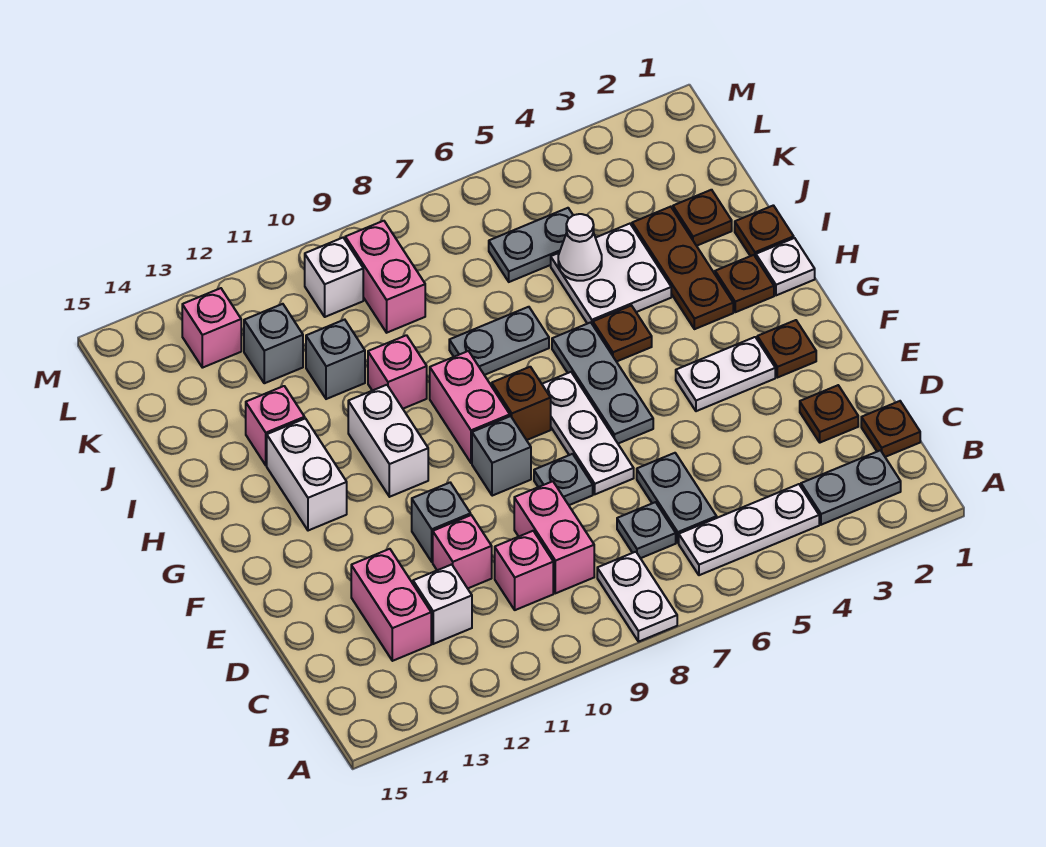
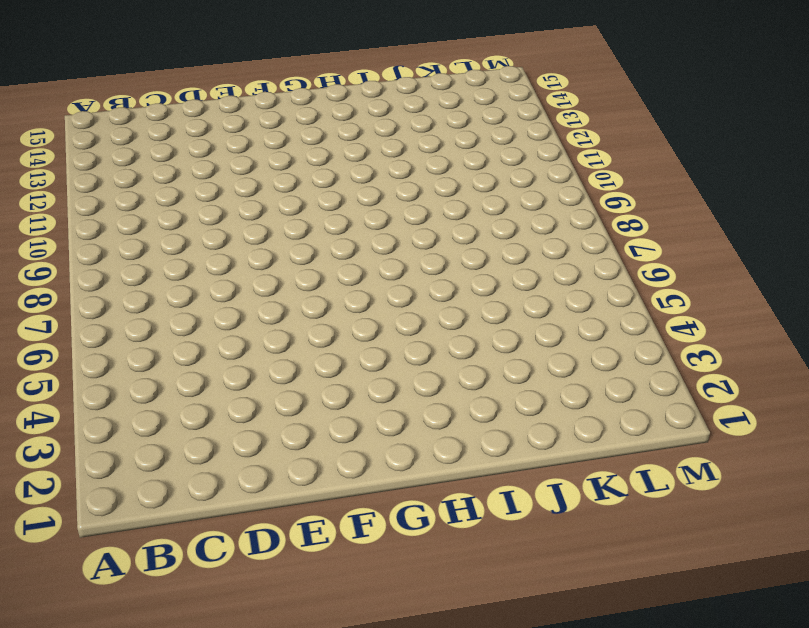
none -> white plate A8:B8 level 1
none -> grey plate B2:B3 level 1
none -> white plate B4:B6 level 1
none -> brown plate C1 level 1

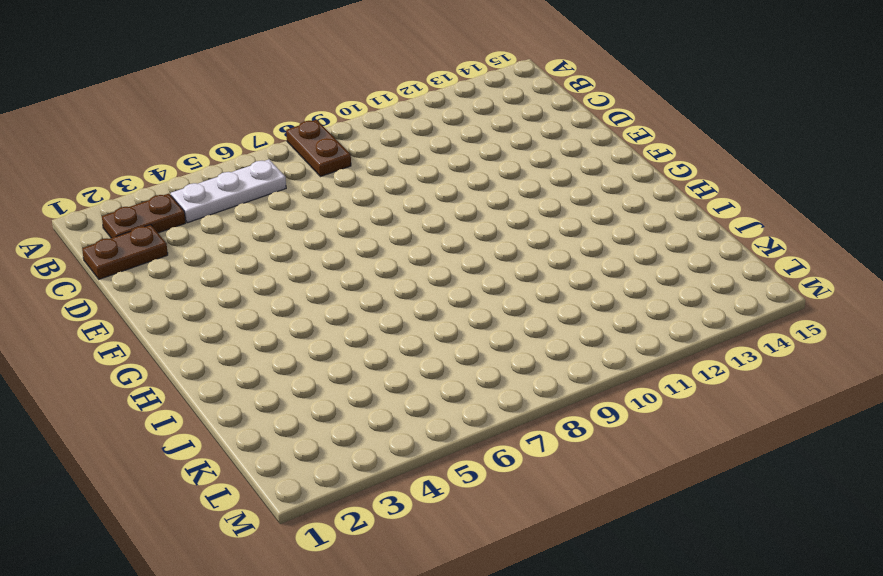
brown plate A8:B8 level 1 -> white plate A8:B8 level 1
brown plate B2:B3 level 1 -> grey plate B2:B3 level 1
brown plate C1:C2 level 1 -> brown plate C1 level 1
none -> grey plate C6:D6 level 1
none -> grey plate C7 level 1
none -> pink brick C9:D9 level 1
none -> pink brick C10 level 1

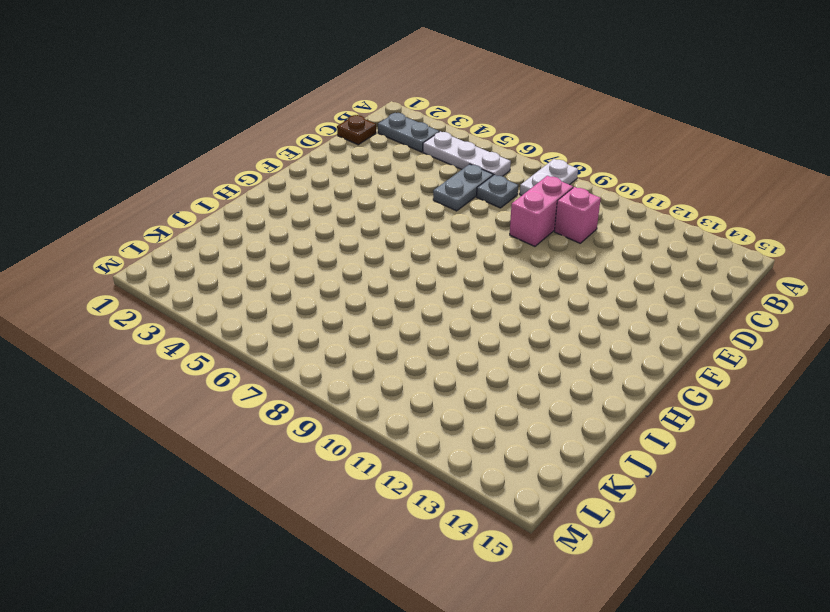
none -> white brick C12 level 1
none -> pink brick C13:D13 level 1
none -> brown plate D2 level 1
none -> pink brick D11 level 1

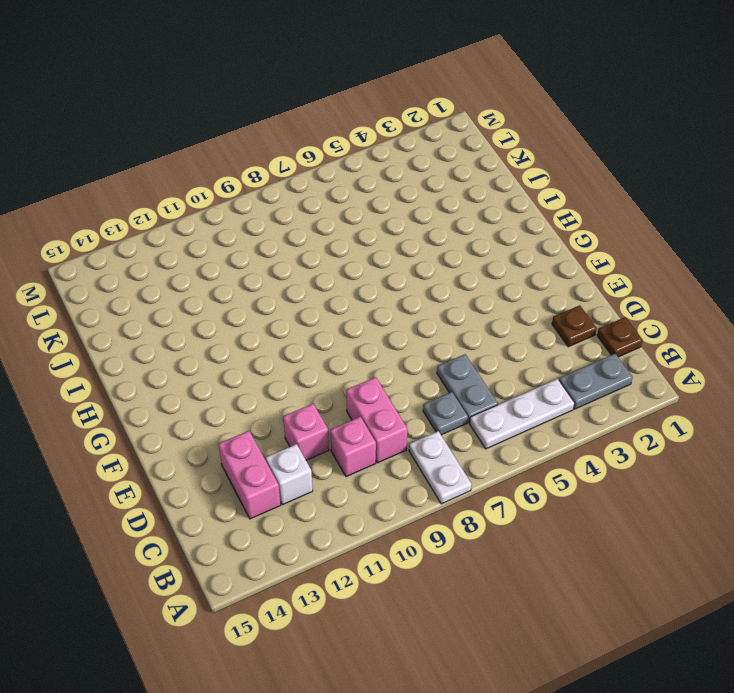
none -> white plate E7:G7 level 1
none -> grey plate E8 level 1
none -> grey brick E11 level 1
none -> brown plate F2 level 1

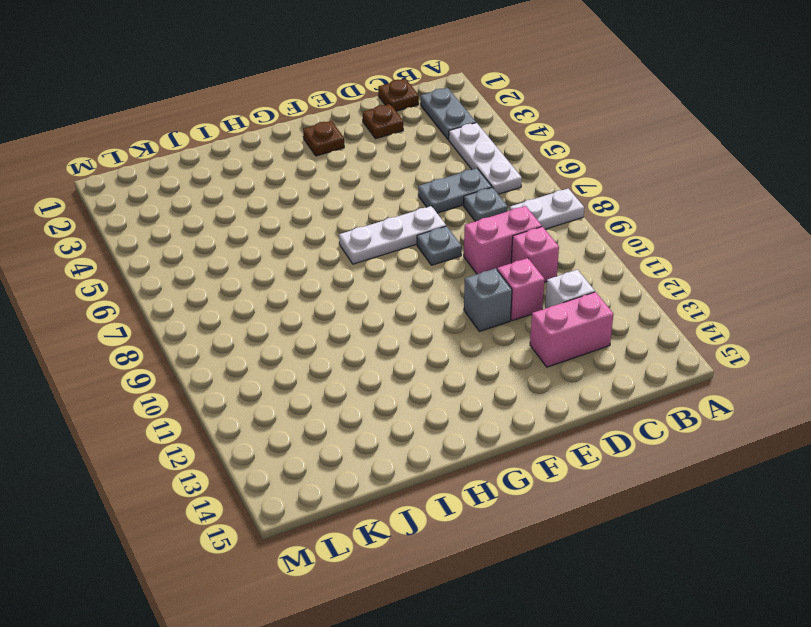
none -> white plate F3:F4 level 1
none -> grey plate F6:H6 level 1
none -> grey brick F9 level 1
none -> brown brick G8 level 1

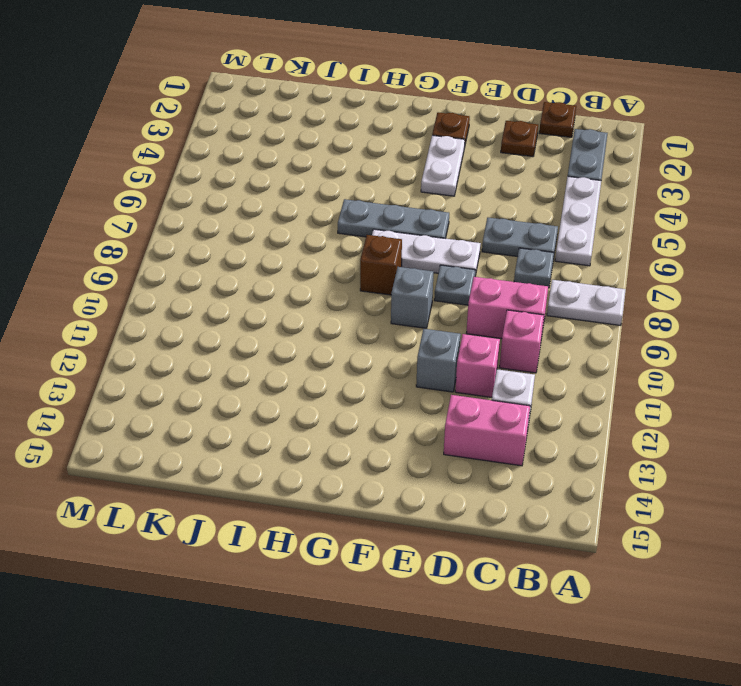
none -> pink brick G9:H9 level 1
none -> white brick G11:H11 level 1
none -> white brick G13:H13 level 1
none -> white plate H1 level 1

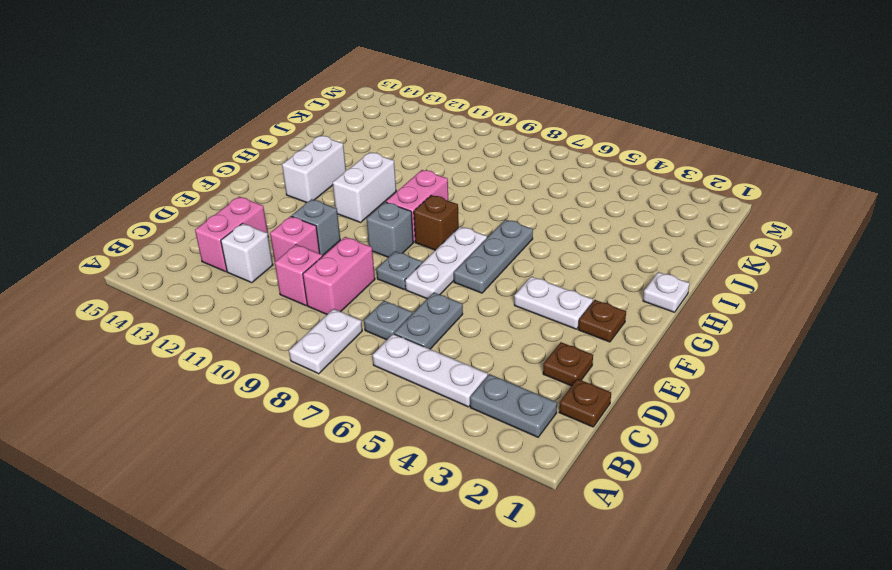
none -> brown plate H2 level 1
none -> brown plate H3:J3 level 1
none -> brown plate H5 level 1
none -> brown plate I1 level 1

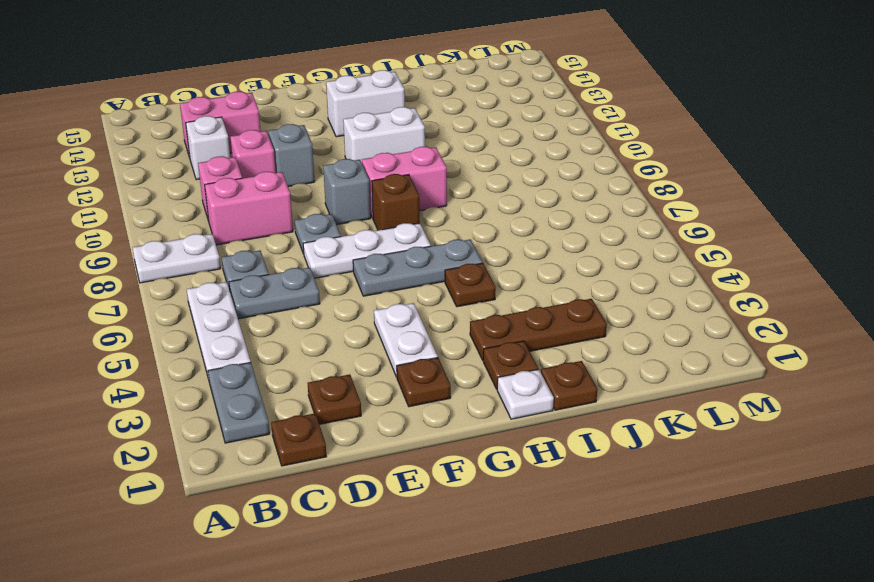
none -> white plate I4:J5 level 1
none -> grey plate I7:I8 level 1
none -> pink brick I10 level 1
none -> pink brick I13 level 1

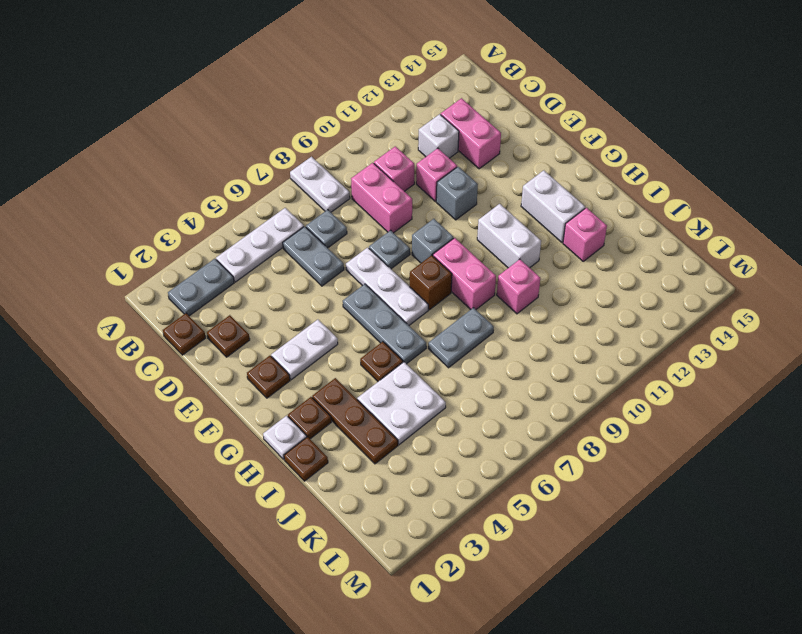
none -> brown plate J2 level 1
none -> grey brick J11 level 1
none -> grey plate K5:K6 level 1
none -> pink brick K9:L9 level 1

